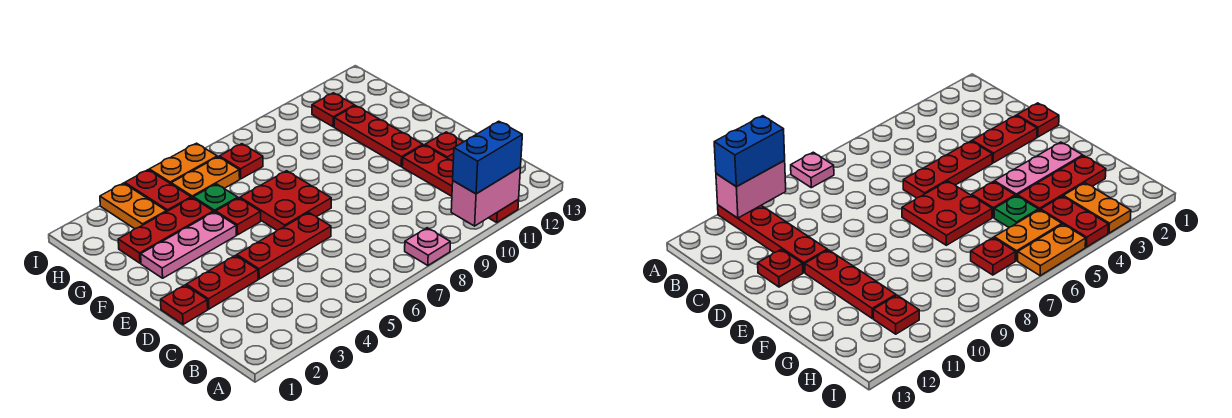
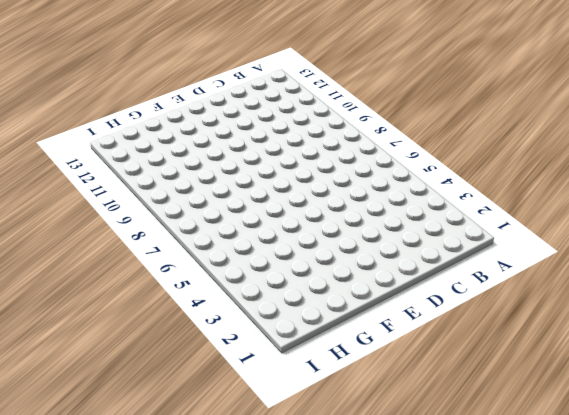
none -> pink plate A8 level 1
none -> red plate A11:D11 level 1
none -> red plate D1 level 1

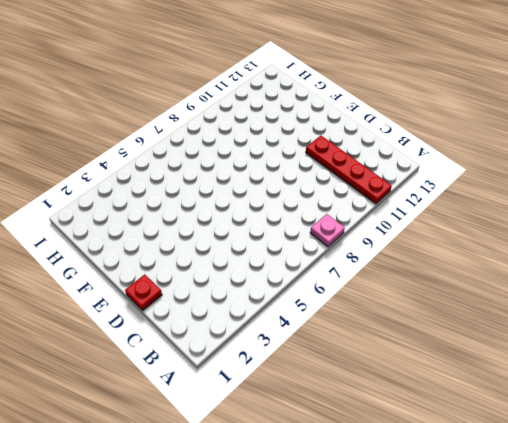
none -> red plate D2:D3 level 1
none -> red plate D4:D6 level 1
none -> red plate D12 level 1

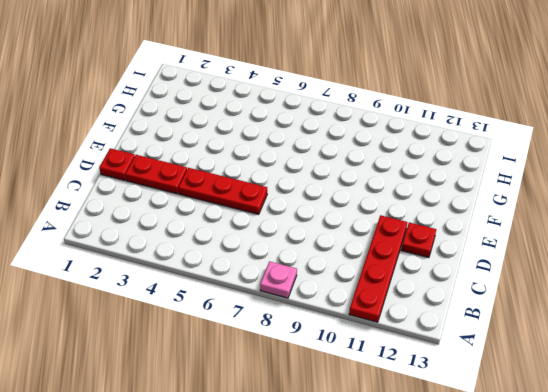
none -> red plate E6:F7 level 1
none -> red plate E11:G11 level 1
none -> pink plate F2:F4 level 1

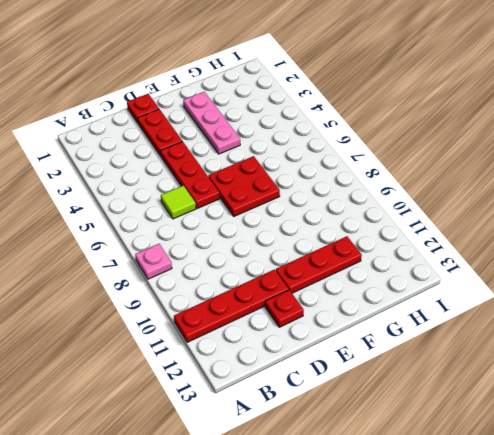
lime tile C6 level 1 -> none
none -> red plate F5 level 1
none -> red plate G2:G4 level 1
none -> green plate G5 level 1

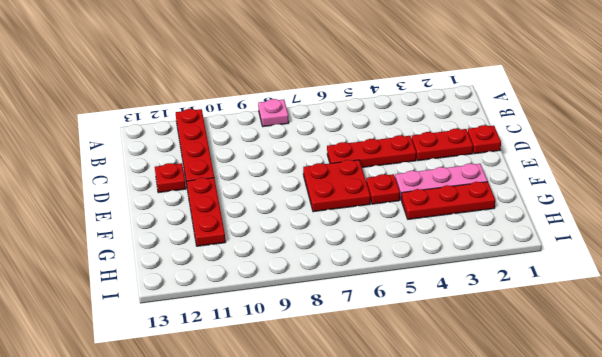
none -> green plate G5 level 1
none -> orange plate H3:I3 level 1
none -> red plate H4:I4 level 1

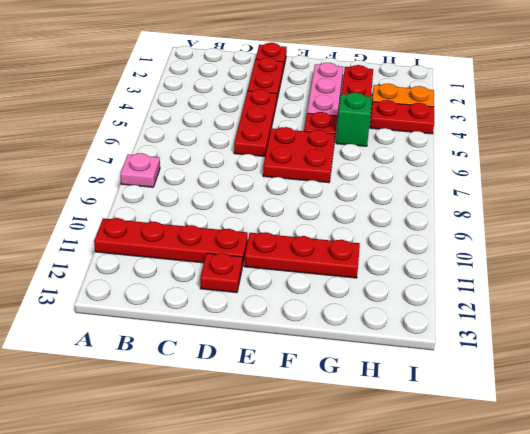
green brick G5 level 1 -> green plate G5 level 1
none -> orange plate H5:H6 level 1
none -> red plate H7 level 1
none -> red plate H11 level 1

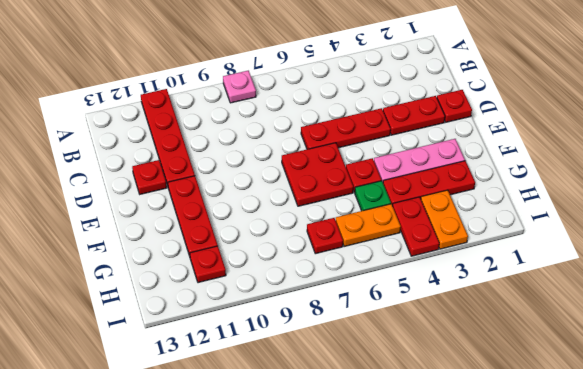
none -> orange plate I5:I6 level 1
none -> pink brick A10:A11 level 2
none -> blue brick A10:A11 level 3

